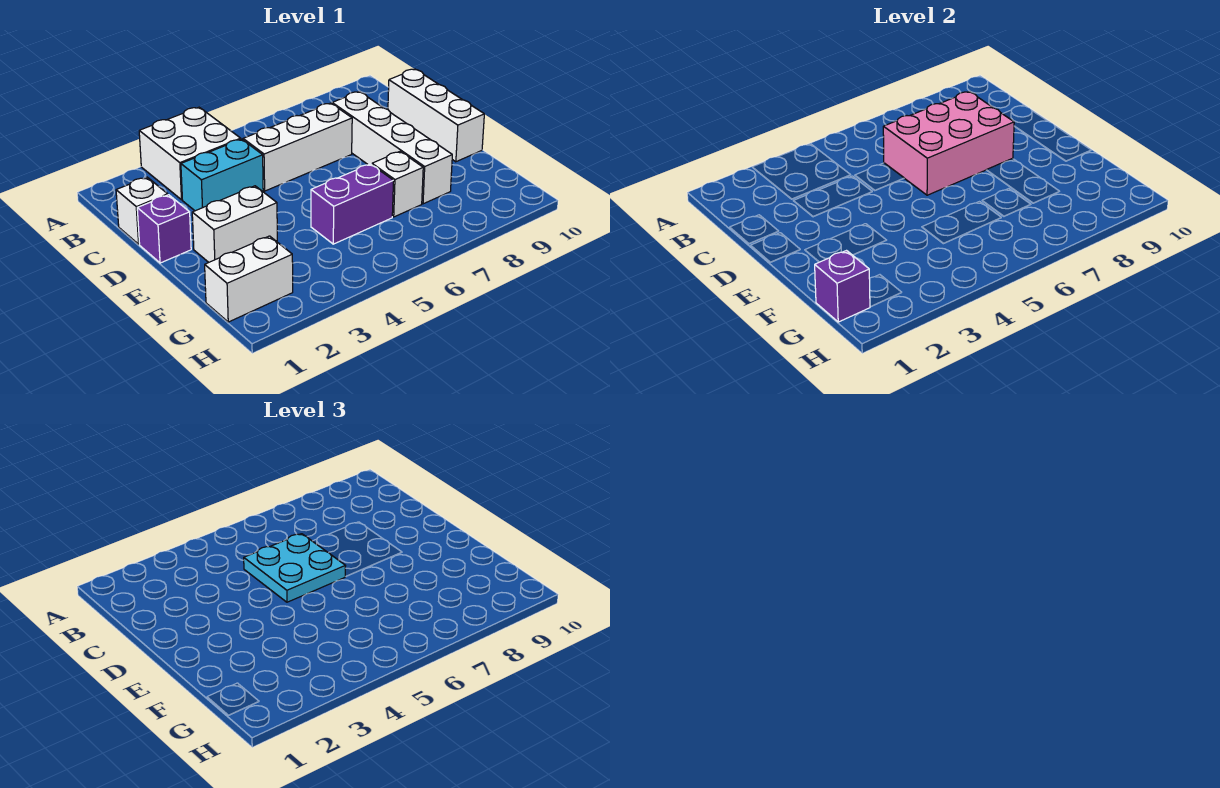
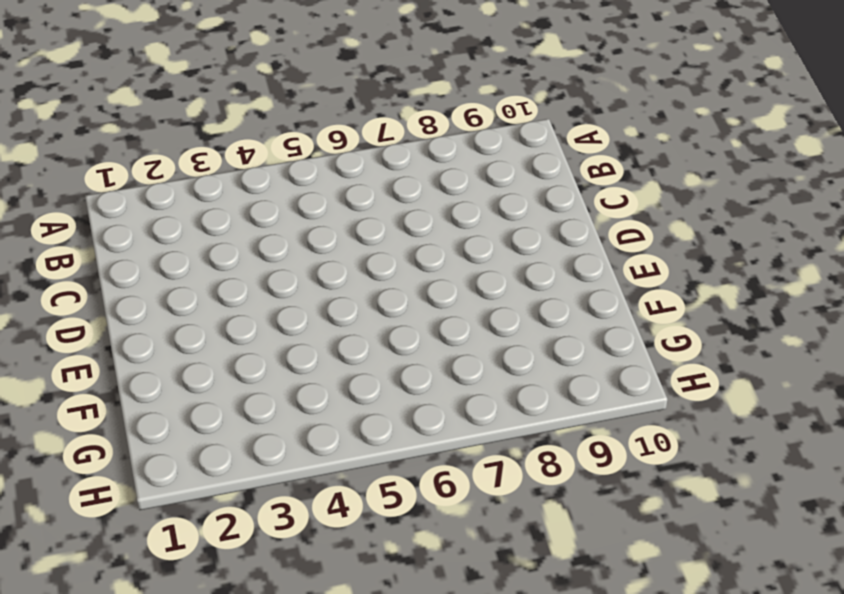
none -> white brick A3:B4 level 1
none -> white brick C1 level 1
none -> cyan brick C3:C4 level 1

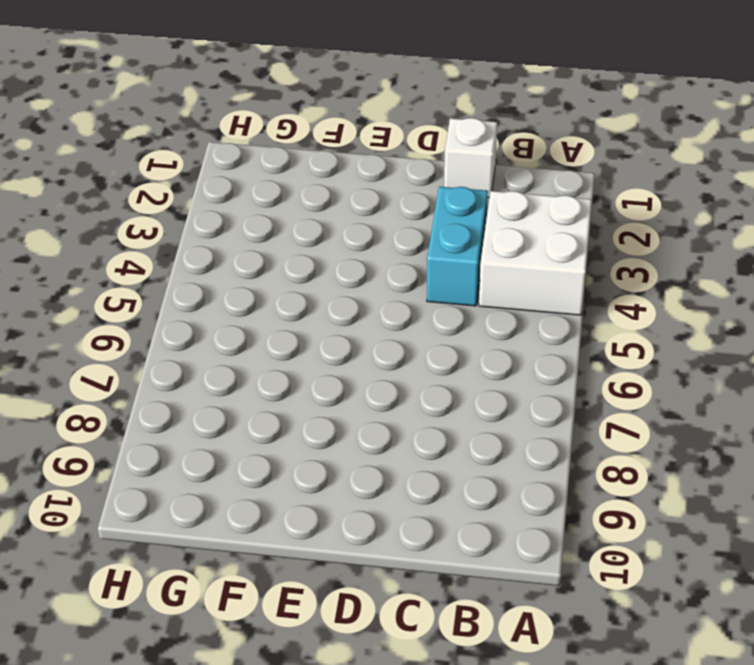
none -> white brick C5:C7 level 1
none -> white brick C8:F8 level 1
none -> white brick C10:E10 level 1

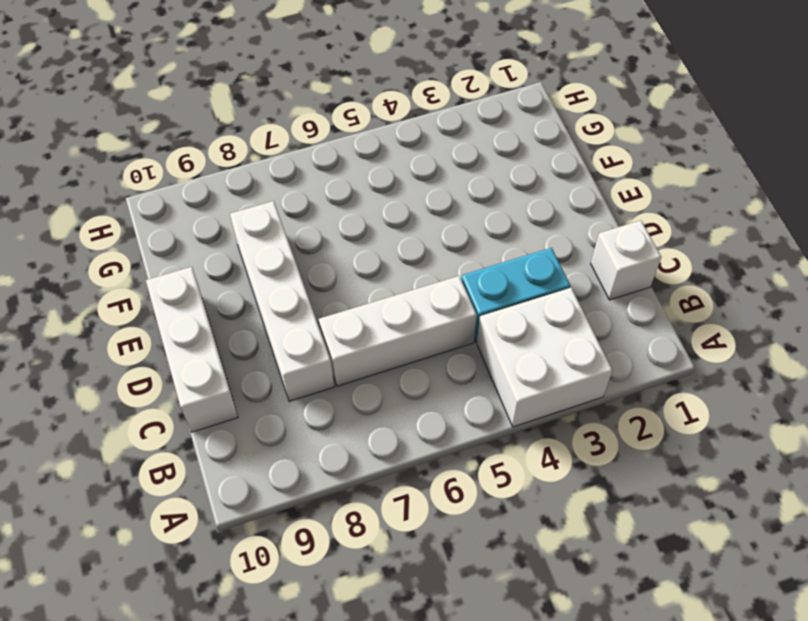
none -> purple brick D1 level 1
none -> white brick E2:E3 level 1
none -> purple brick F5:F6 level 1

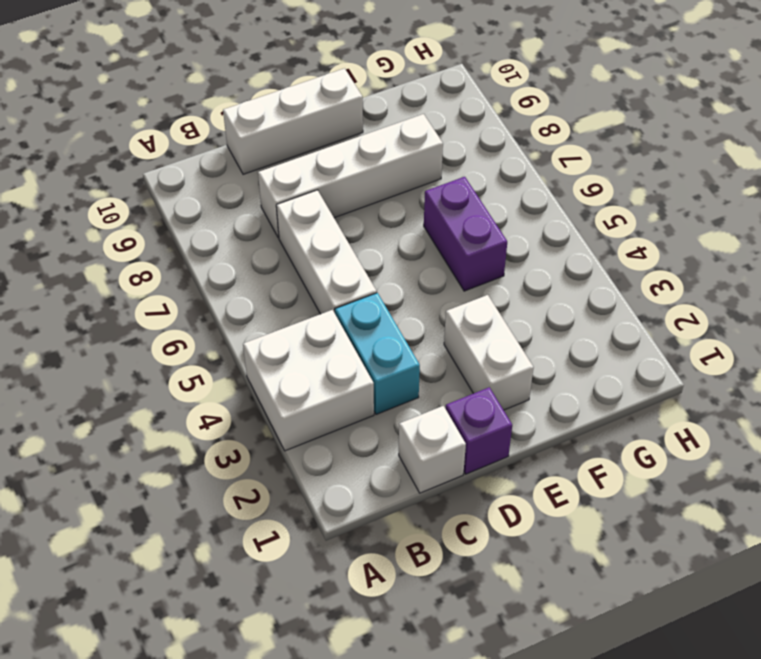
none -> white brick F7 level 1
none -> white brick G1:G2 level 1
none -> pink brick C6:D8 level 2

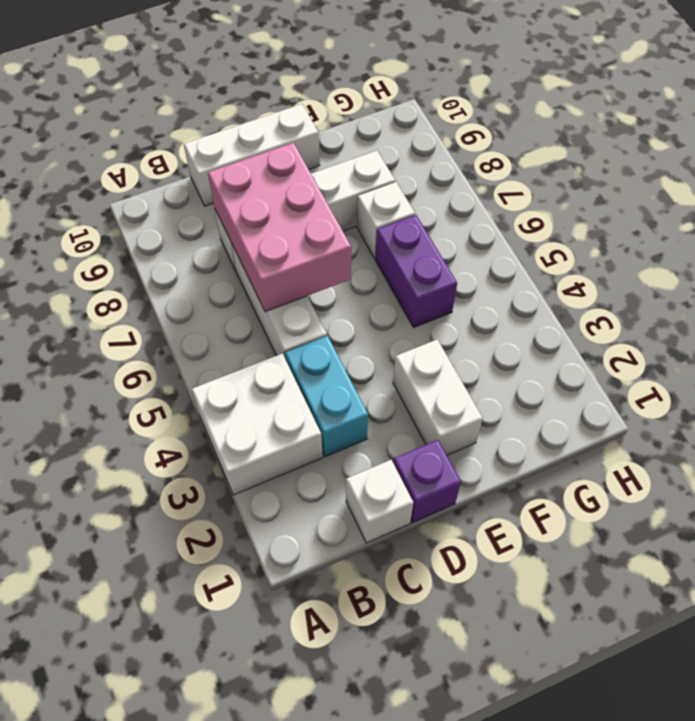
none -> white brick G1:G2 level 1
none -> purple brick G1 level 2
none -> cyan plate C5:D6 level 3

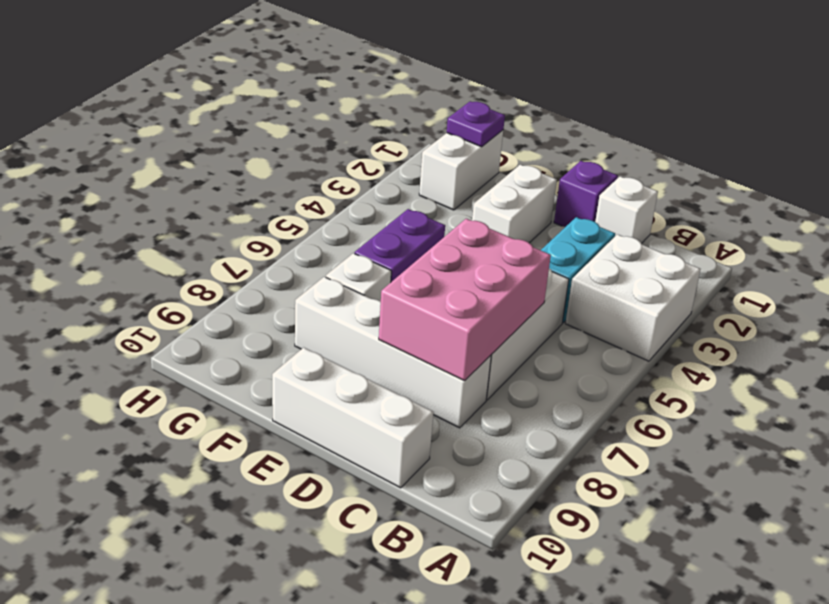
purple plate G1 level 2 -> purple brick G1 level 2
none -> cyan plate C5:D6 level 3

